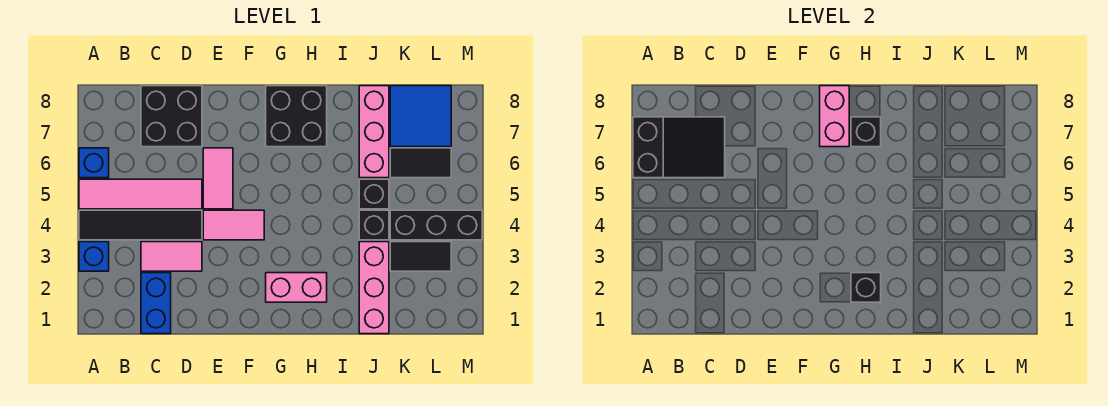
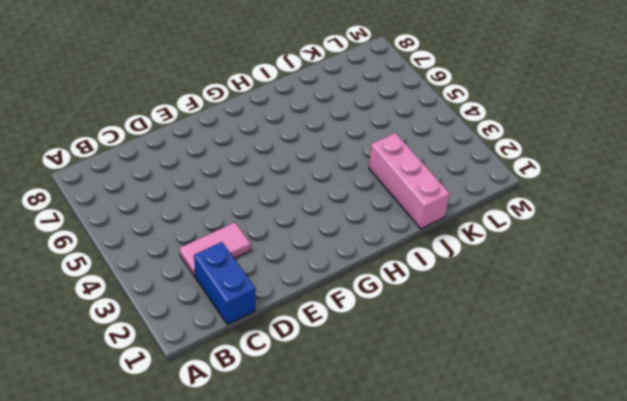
none -> blue brick A3 level 1
none -> black tile A4:D4 level 1
none -> pink tile A5:D5 level 1

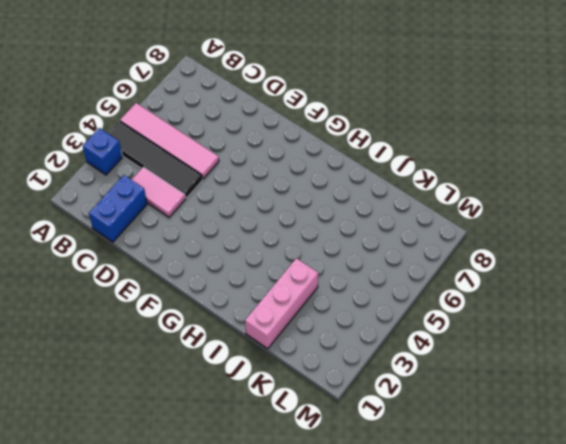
none -> blue brick A6 level 1
none -> black brick C7:D8 level 1
none -> pink tile E4:F4 level 1

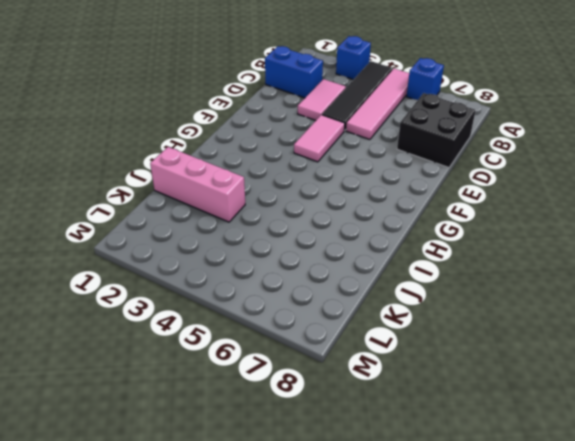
none -> pink tile E5:E6 level 1
none -> pink brick G2:H2 level 1
none -> black brick G7:H8 level 1

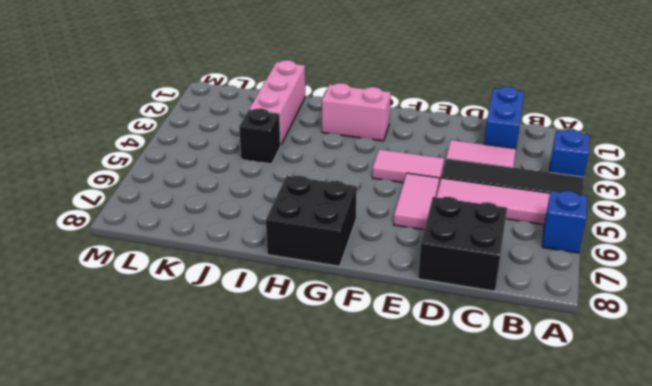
none -> black brick J5 level 1
none -> pink brick J6:J8 level 1
none -> black tile K3:L3 level 1

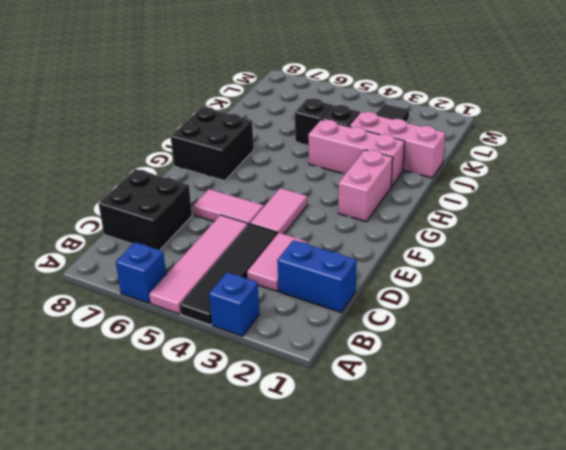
pink brick I2:I4 level 1 -> pink brick J6:J8 level 1
none -> black brick K4:M4 level 1
none -> black tile K6:L6 level 1
none -> blue tile K7:L8 level 1

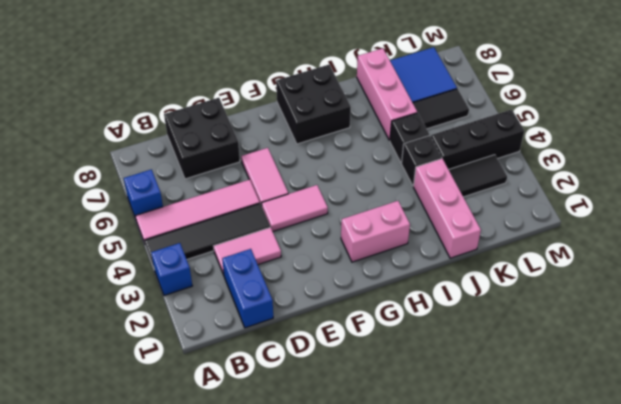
none -> black slope A6:C7 level 2 top A
none -> pink brick G7:G8 level 2
none -> black brick H2 level 2

